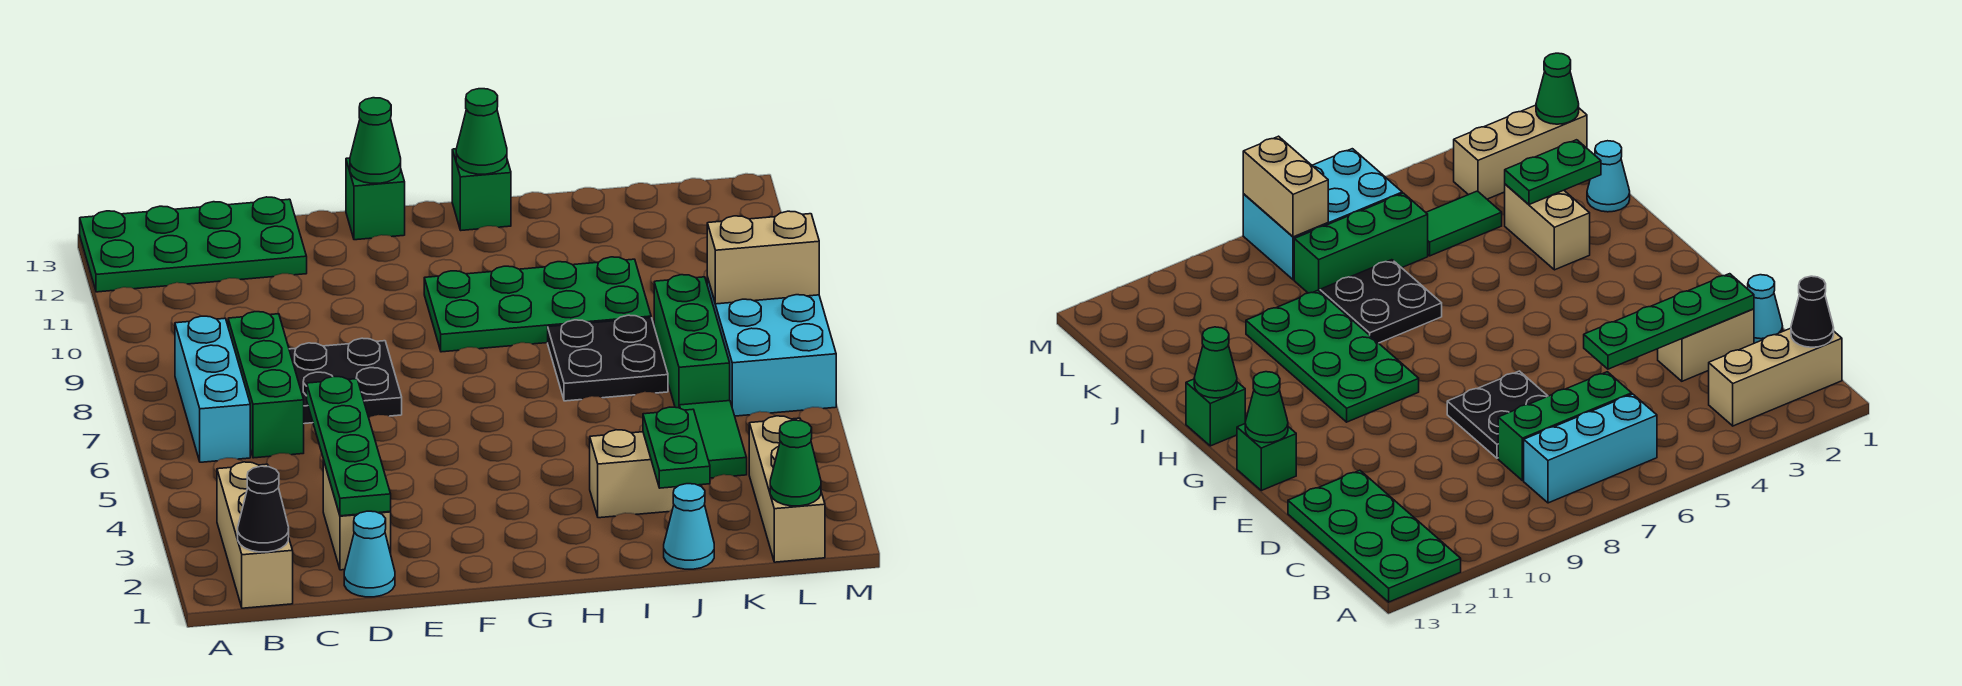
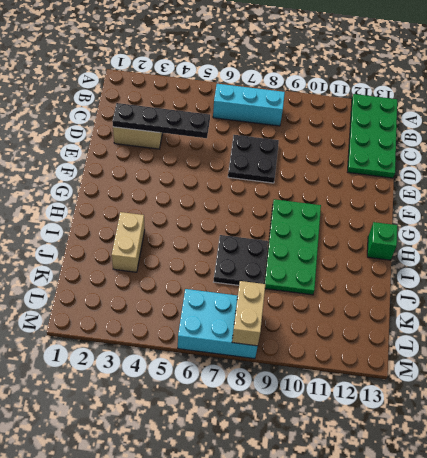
black plate D2:D5 level 2 -> green plate D2:D5 level 2
none -> tan brick B1:B3 level 1
none -> green brick C6:C8 level 1
none -> cyan cone D1 level 1

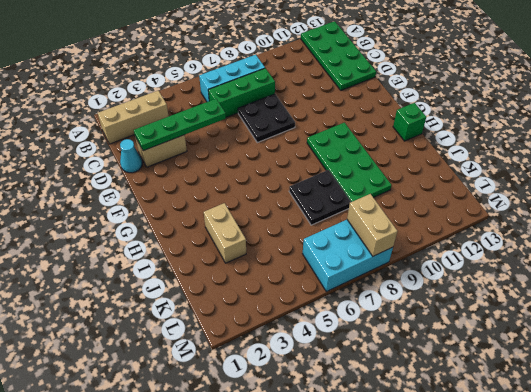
none -> green brick F13 level 1
none -> cyan cone J1 level 1
none -> green tile K4:K5 level 1

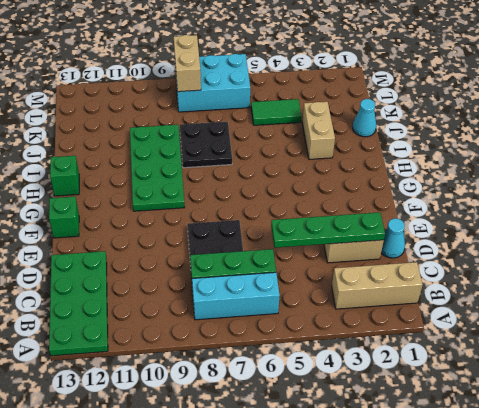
none -> green brick K6:K8 level 1
none -> tan brick L1:L3 level 1
none -> black cone B1 level 2

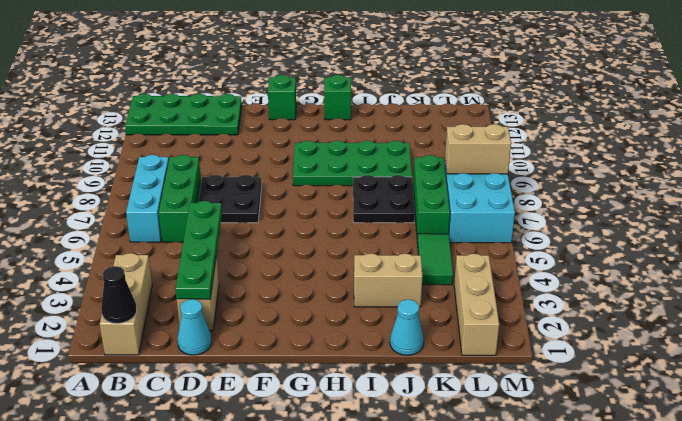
none -> green cone F13 level 2
none -> green cone H13 level 2
none -> green plate J2:J3 level 2

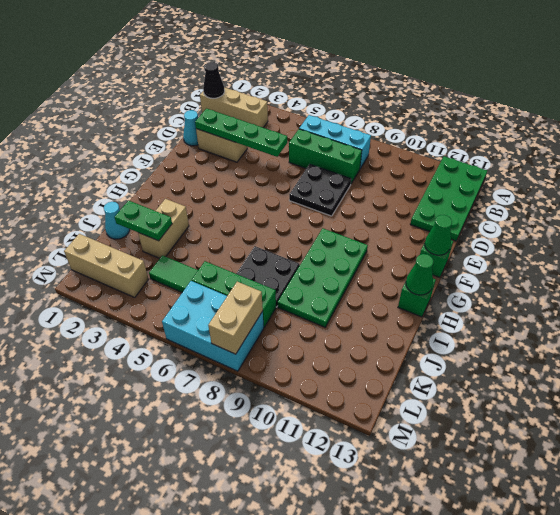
none -> green cone L1 level 2

